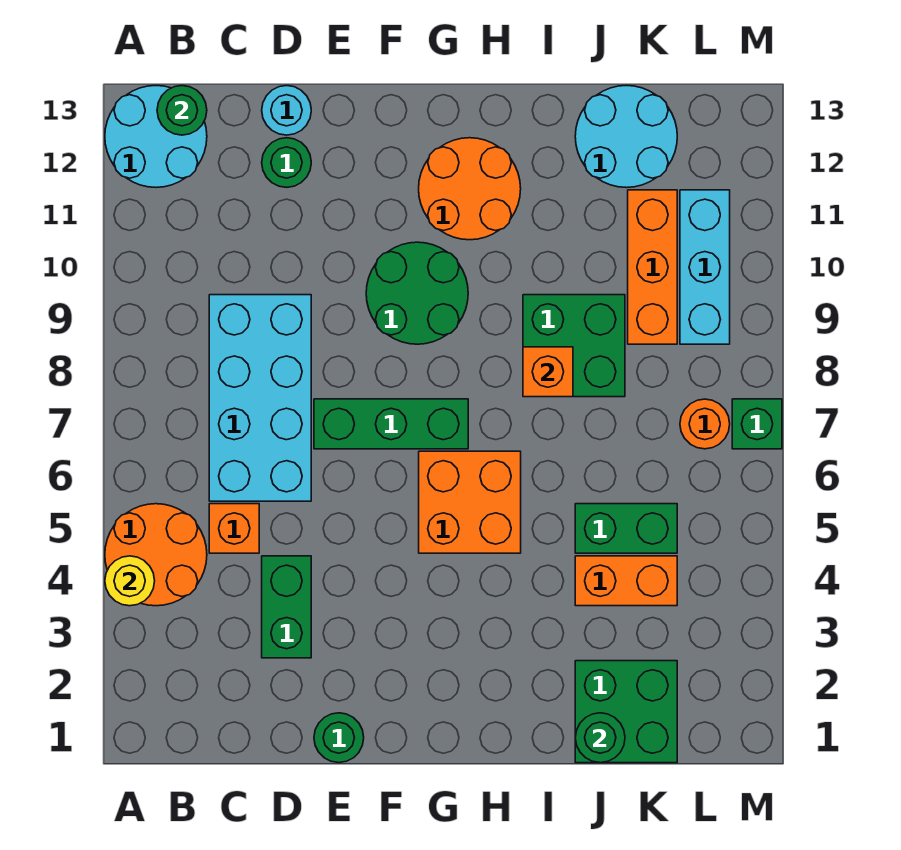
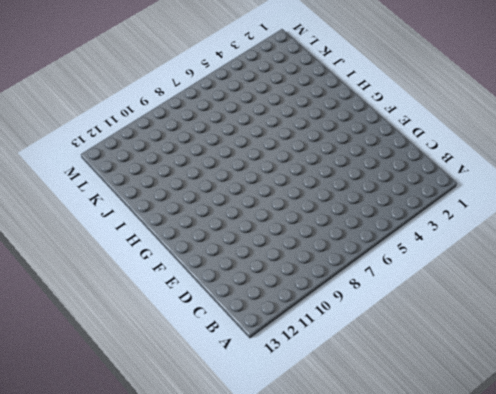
none -> orange round brick A4:B5 level 1
none -> cyan round brick A12:B13 level 1
none -> orange brick C5 level 1

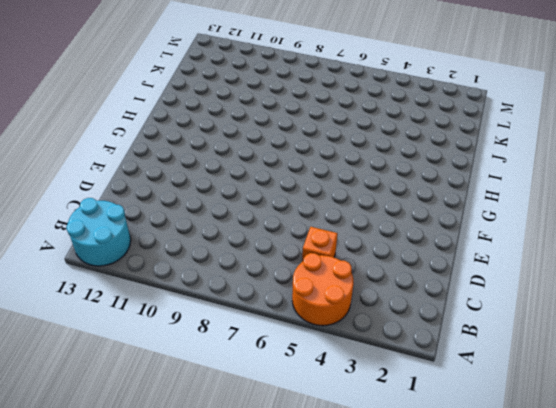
none -> cyan brick C6:D9 level 1
none -> green brick D3:D4 level 1
none -> green round brick D12 level 1

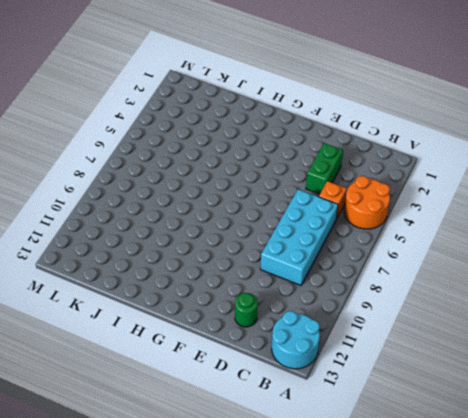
none -> cyan round brick D13 level 1
none -> green round brick E1 level 1
none -> green brick E7:G7 level 1

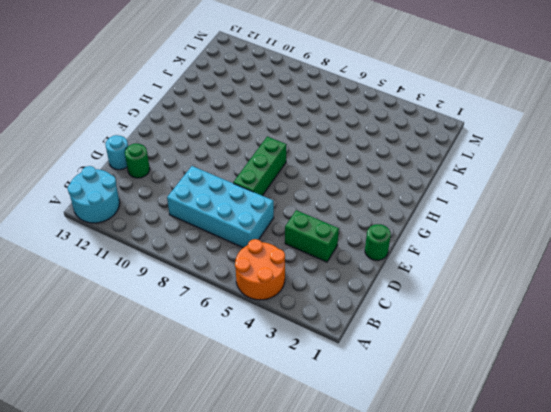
none -> orange brick C5 level 1
none -> green round brick F9:G10 level 1
none -> orange brick G5:H6 level 1

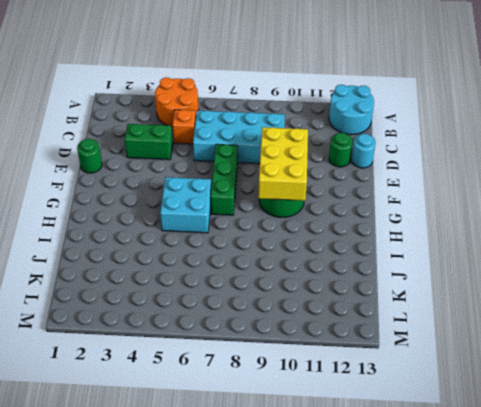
yellow brick E9:G10 level 2 -> none
cyan brick G5:H6 level 1 -> orange brick G5:H6 level 1
none -> orange round brick G11:H12 level 1
none -> green brick I8:J9 level 1
none -> green brick J1:K2 level 1

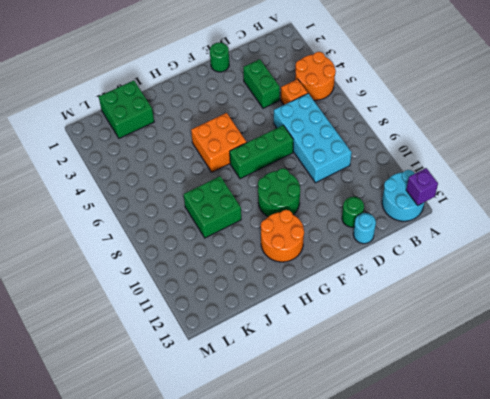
purple brick A13 level 2 -> none
none -> orange brick J4:K4 level 1
none -> green brick J5:K5 level 1
none -> cyan round brick J12:K13 level 1

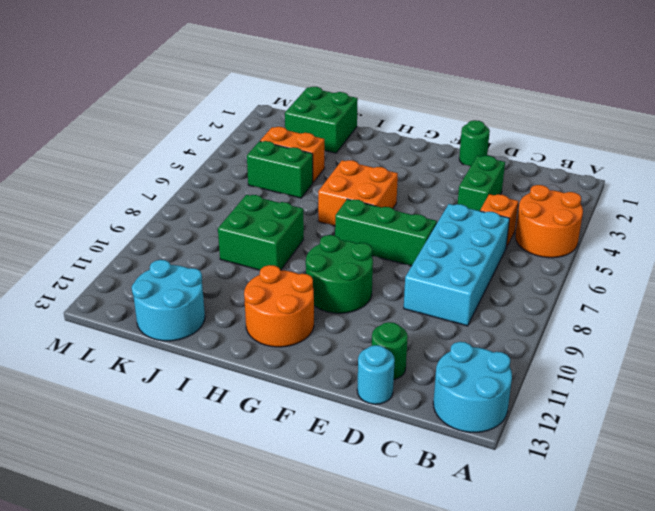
none -> orange brick K9:K11 level 1
none -> orange round brick L7 level 1
none -> cyan brick L9:L11 level 1

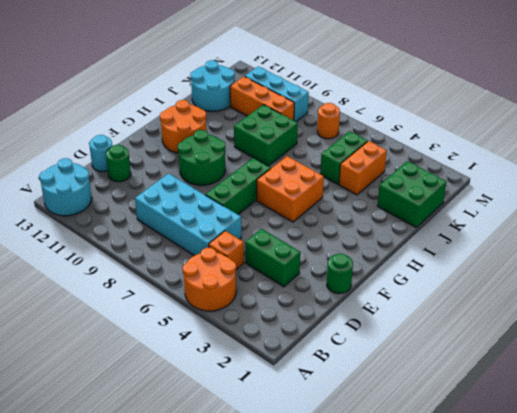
none -> green brick M7 level 1
none -> yellow round brick A4 level 2
none -> green round brick B13 level 2

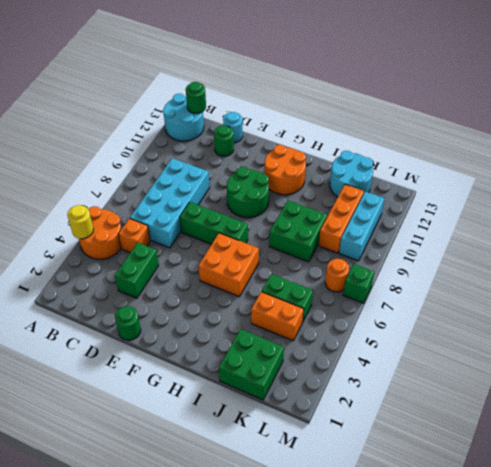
none -> orange brick I8 level 2
none -> green round brick J1 level 2

